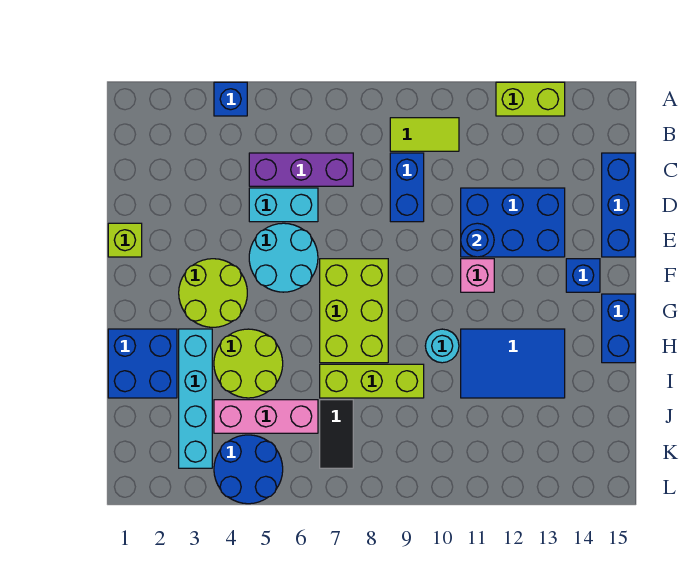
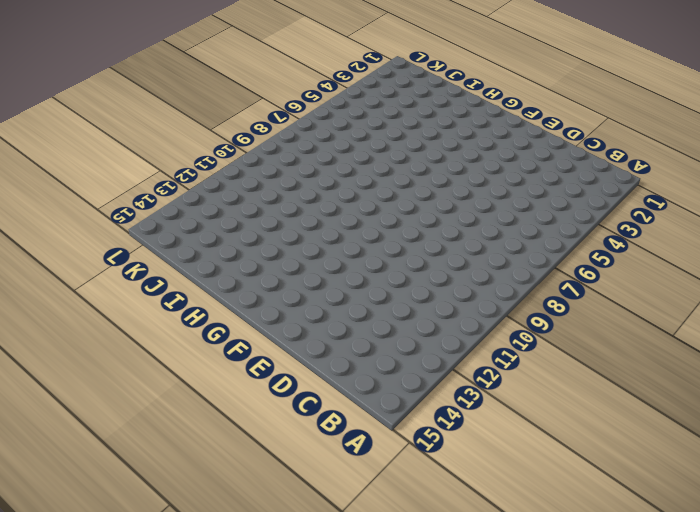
none -> blue brick A4 level 1
none -> lime brick A12:A13 level 1
none -> lime tile B9:B10 level 1

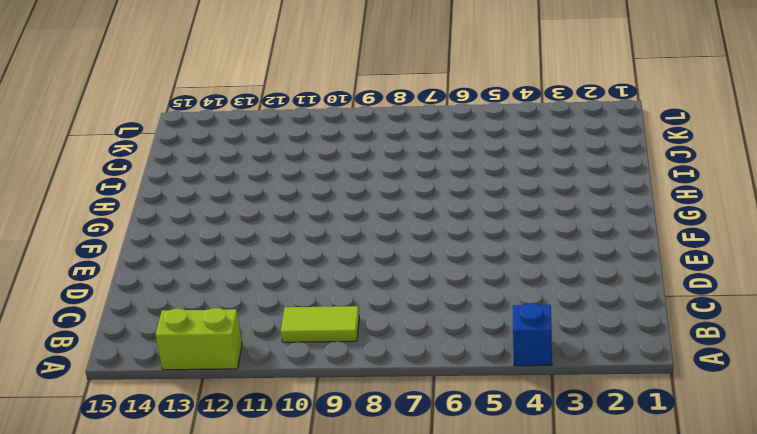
none -> purple brick C5:C7 level 1
none -> blue brick C9:D9 level 1
none -> blue brick C15:E15 level 1

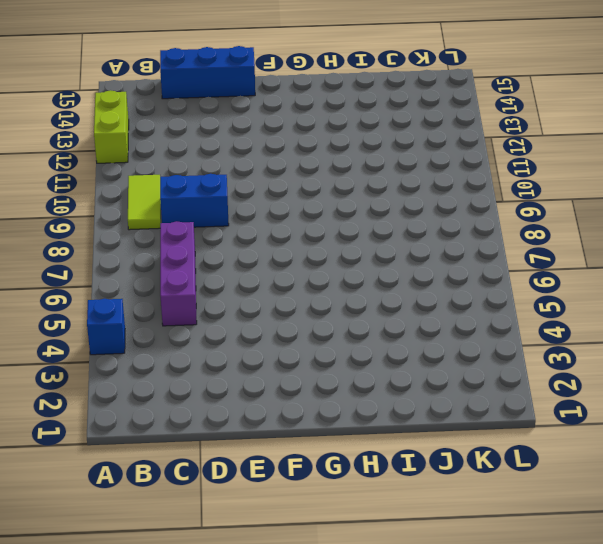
none -> cyan brick D5:D6 level 1
none -> blue brick D11:E13 level 1
none -> lime brick E1 level 1

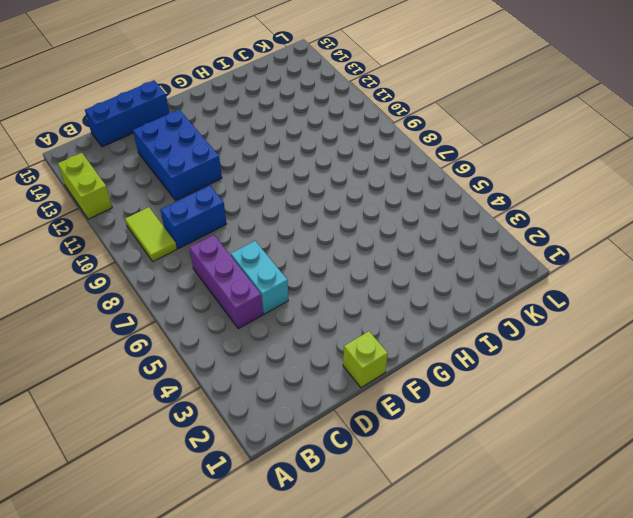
none -> blue brick A4 level 1
none -> cyan round brick E5:F6 level 1
none -> lime round brick F3:G4 level 1

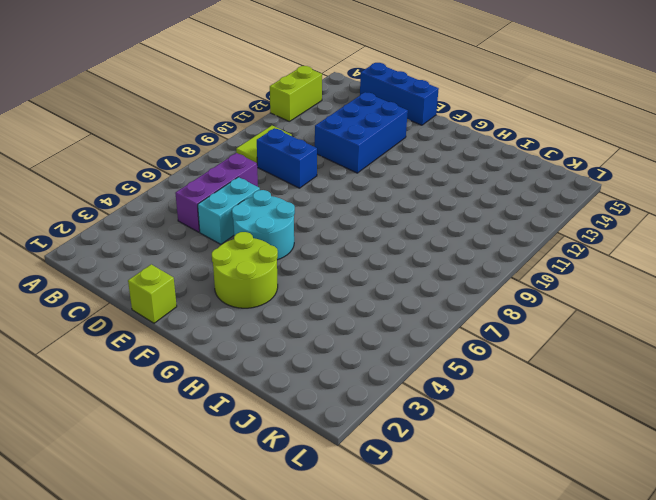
none -> blue brick A4 level 1
none -> lime brick F7:H8 level 1
none -> pink brick F11 level 1

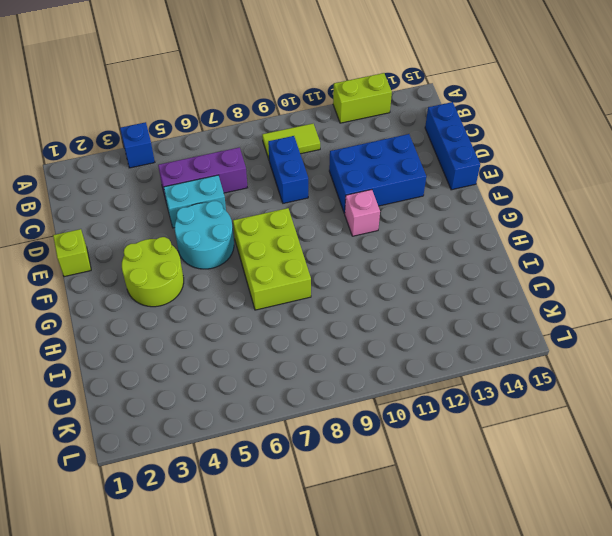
none -> blue brick F14 level 1
none -> blue brick G15:H15 level 1
none -> blue brick H1:I2 level 1

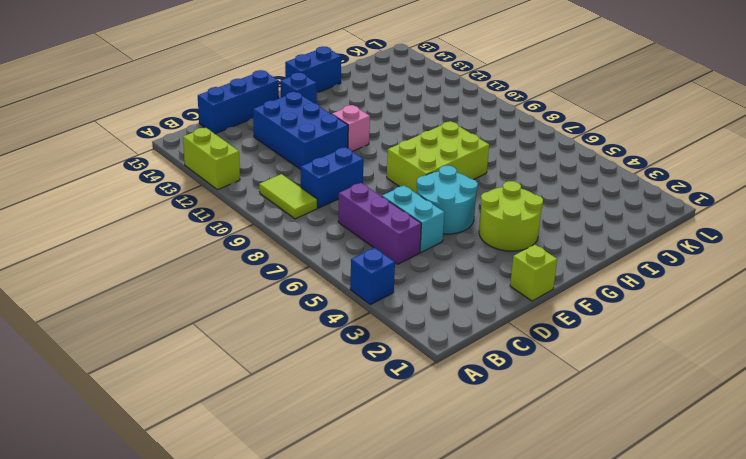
none -> blue brick H1:I2 level 1
none -> cyan brick H3:K3 level 1
none -> lime round brick H4:I5 level 1

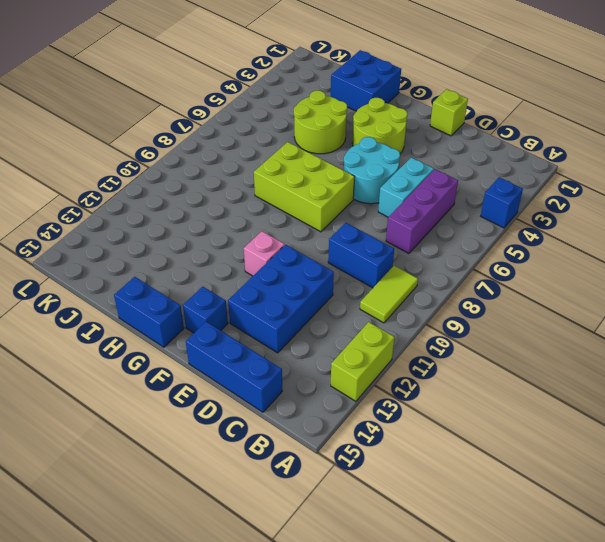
none -> cyan brick H3:K3 level 1
none -> cyan round brick H10 level 1
none -> blue tile H11:I13 level 1

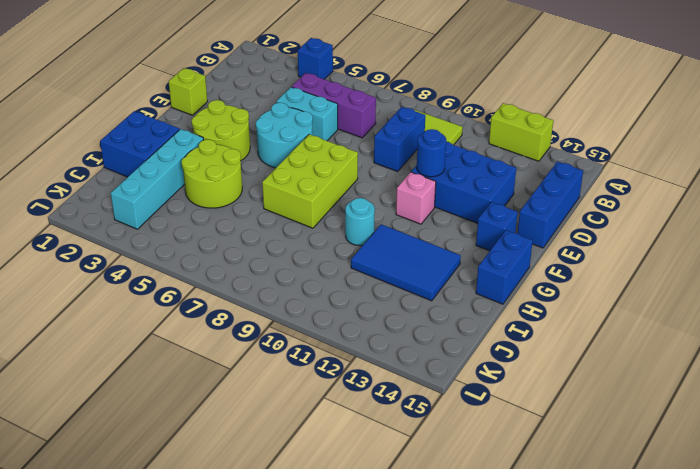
none -> lime brick I7:I9 level 1
none -> pink brick J4:J6 level 1
none -> black tile J7:K7 level 1

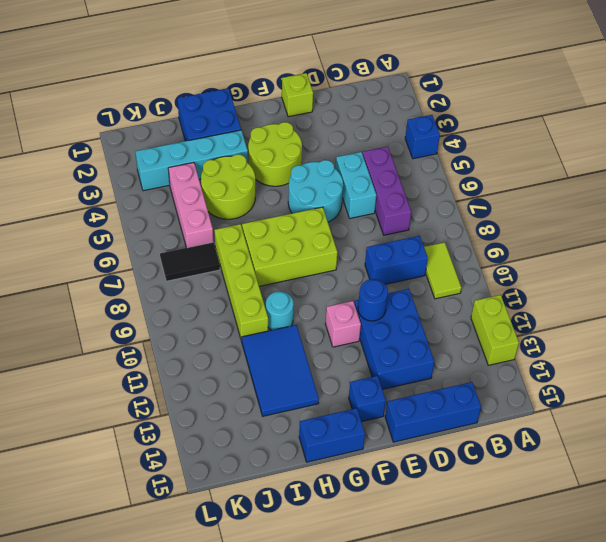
lime brick I7:I10 level 1 -> lime brick I7:I9 level 1
none -> blue round brick K4:L5 level 1

